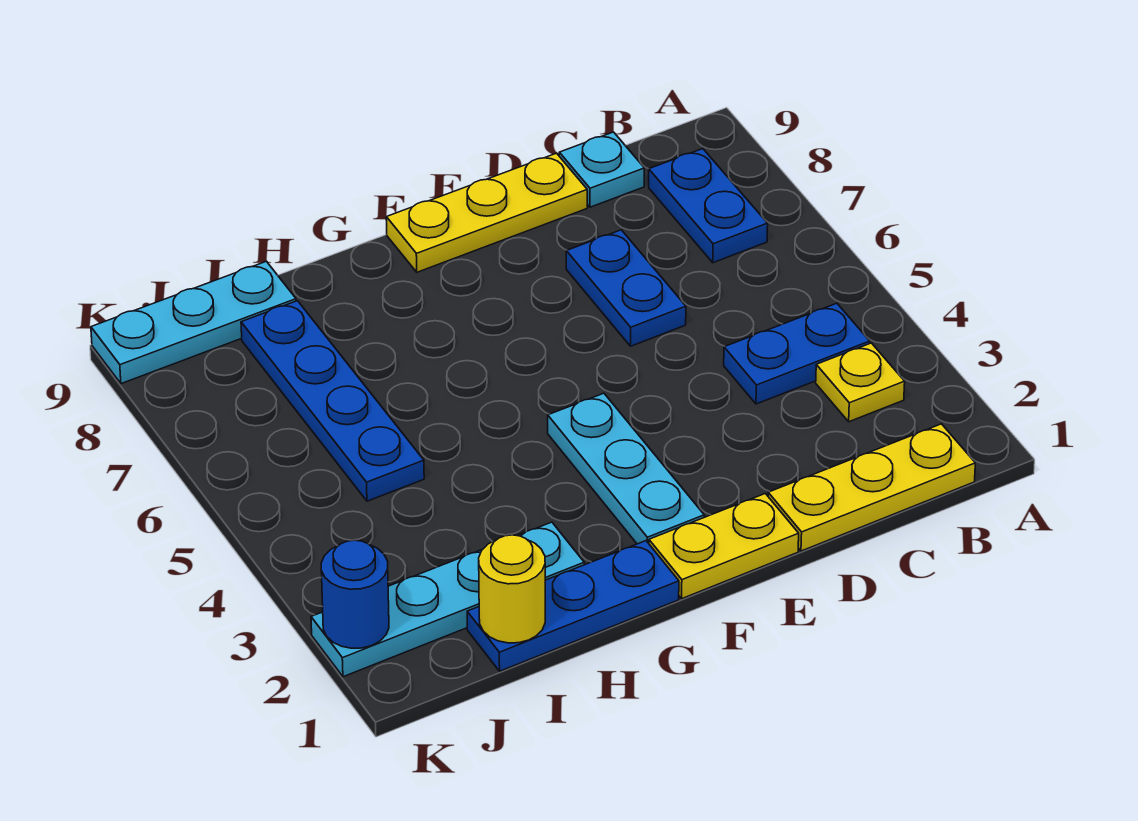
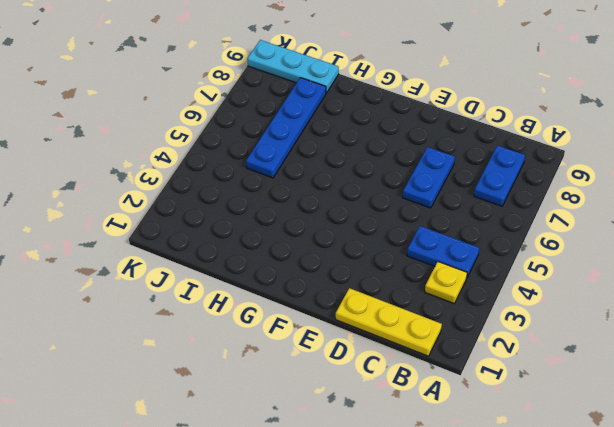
none -> cyan plate C9 level 1
none -> yellow plate D9:F9 level 1
none -> yellow plate E1:F1 level 1

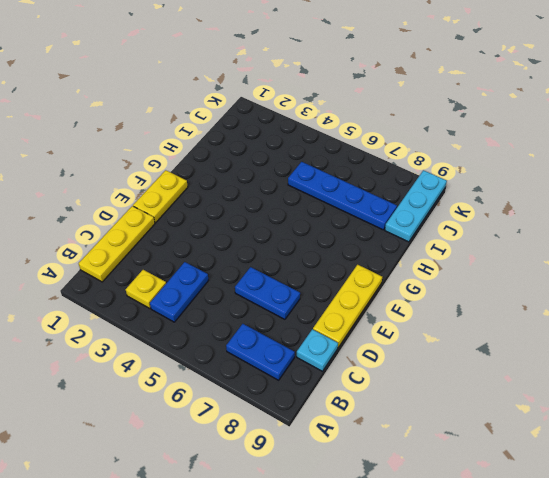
none -> cyan plate F2:F4 level 1
none -> blue plate G1:I1 level 1
none -> cyan plate H2:K2 level 1

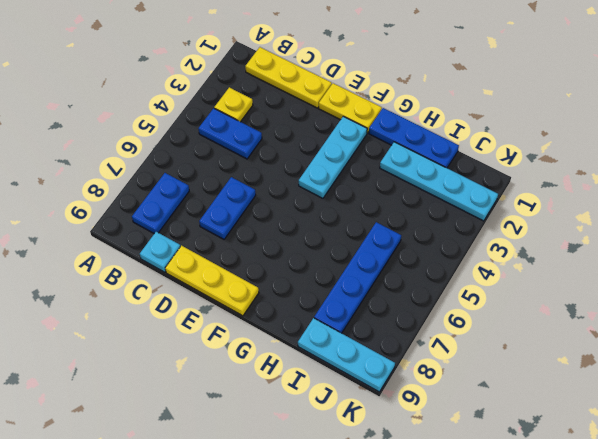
none -> yellow round brick I1 level 2
none -> blue round brick K2 level 2

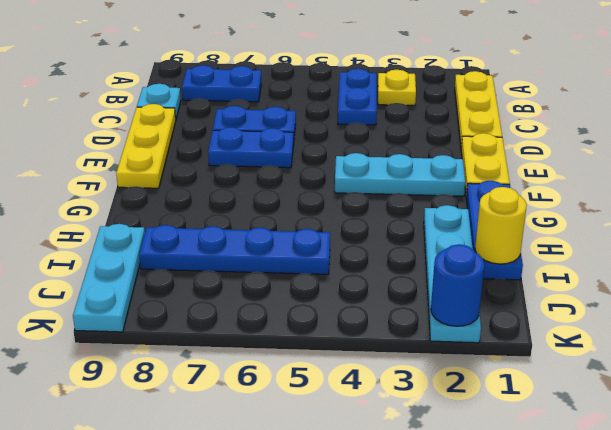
blue plate E6:E7 level 1 -> none

